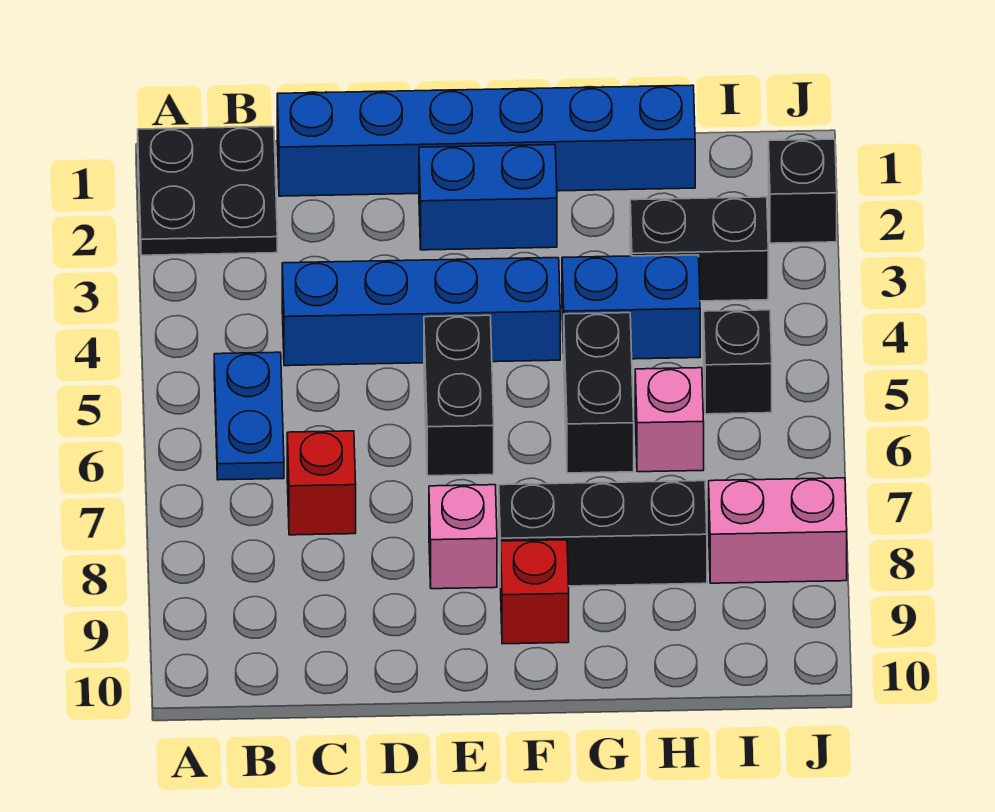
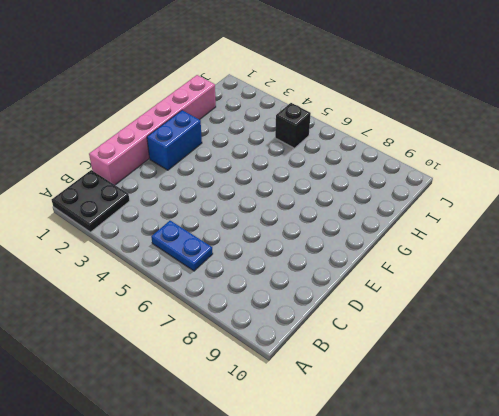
pink brick C1:H1 level 1 -> blue brick C1:H1 level 1
none -> blue brick C4:F4 level 1
none -> red brick C7 level 1
none -> black brick E5:E6 level 1

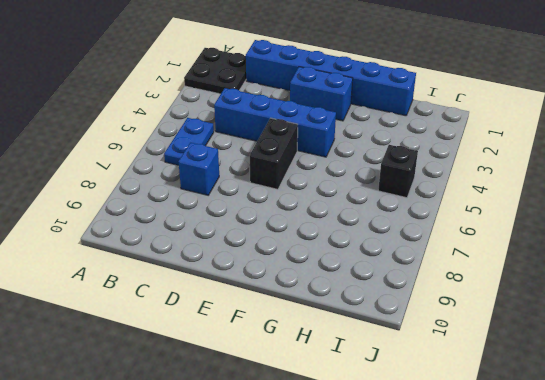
blue brick C7 level 1 -> red brick C7 level 1
none -> pink brick E8 level 1
none -> black brick F8:H8 level 1
none -> red brick F9 level 1

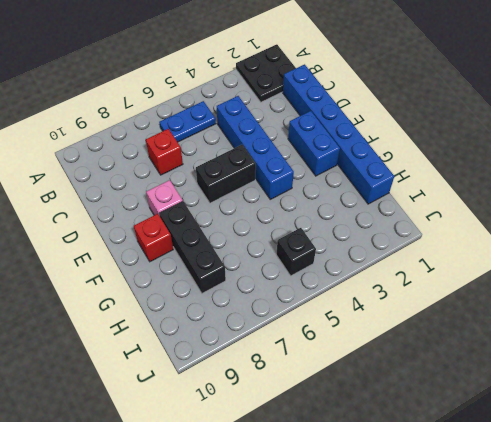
none -> blue brick G4:H4 level 1
none -> black brick G5:G6 level 1
none -> black brick H3:I3 level 1

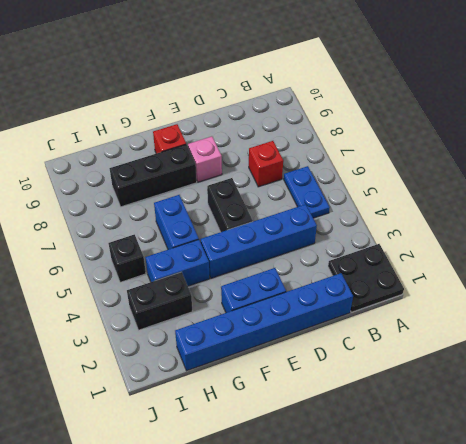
blue brick G5:G6 level 1 -> black brick G5:G6 level 1
none -> pink brick H6 level 1
none -> pink brick I8:J8 level 1
none -> black brick J2 level 1

